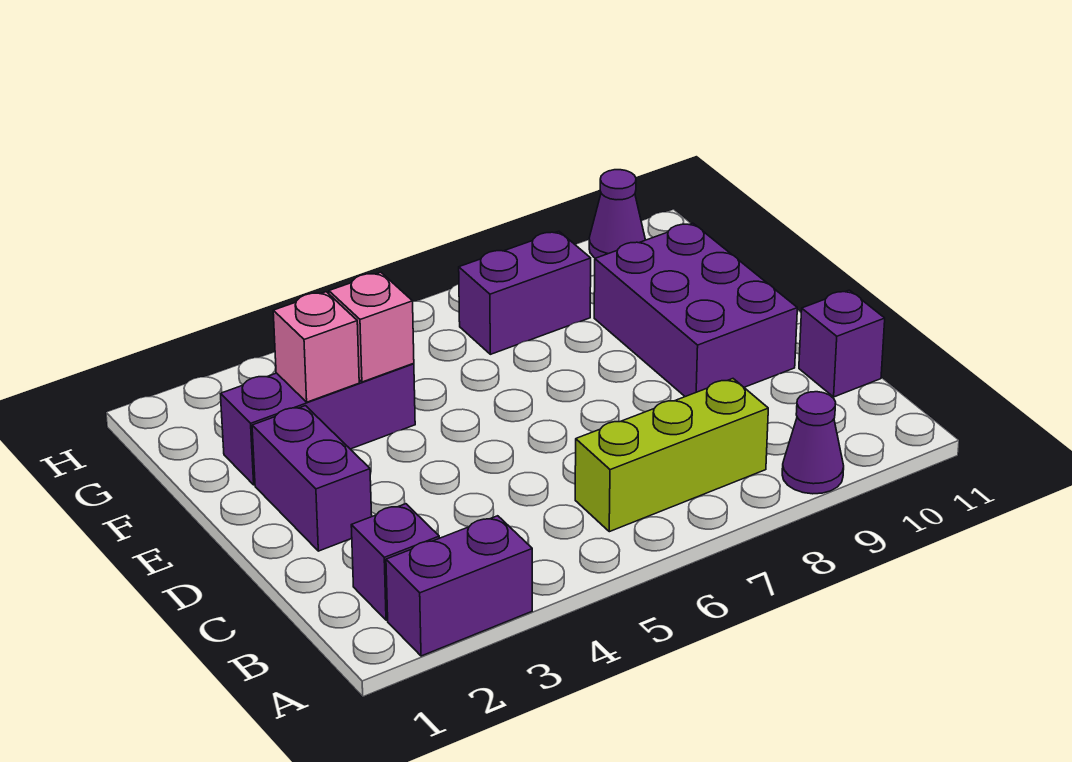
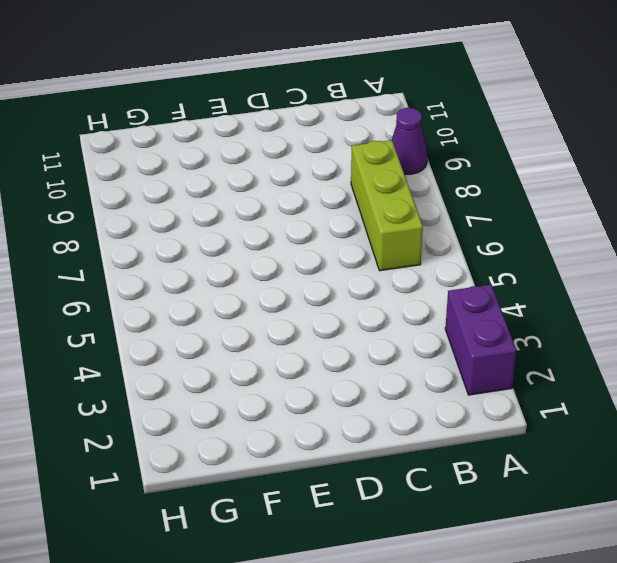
none -> purple brick B2 level 1
none -> purple brick C11 level 1
none -> purple brick D2:E2 level 1

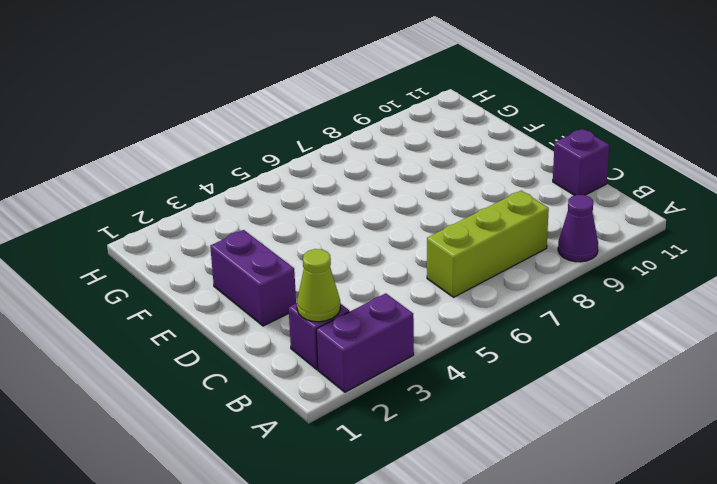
lime cone B2 level 2 -> none
none -> purple brick D9:F10 level 1
none -> purple brick F2:F4 level 1
none -> purple brick G7:G8 level 1

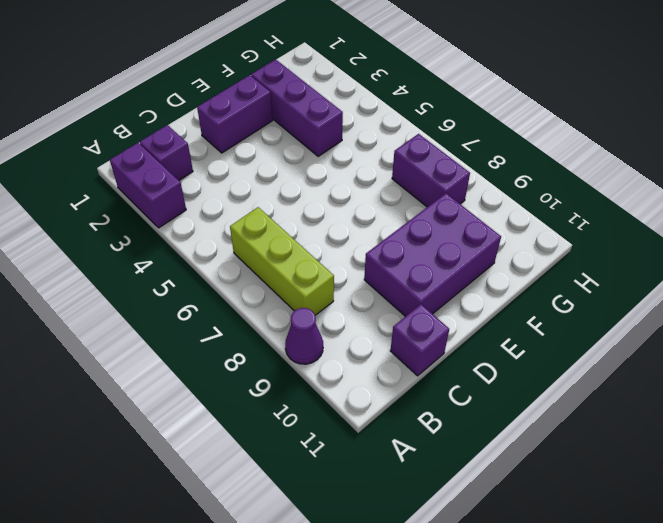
none -> purple cone H10 level 1
none -> pink brick F3 level 2
none -> pink brick F4 level 2

